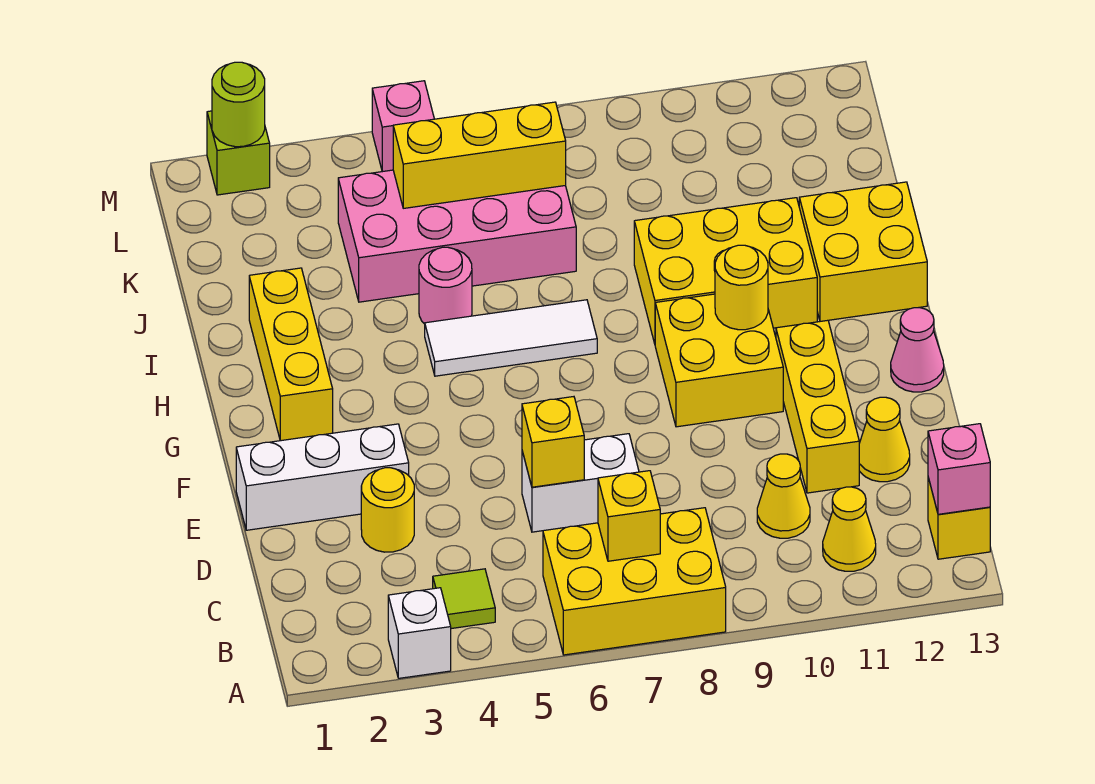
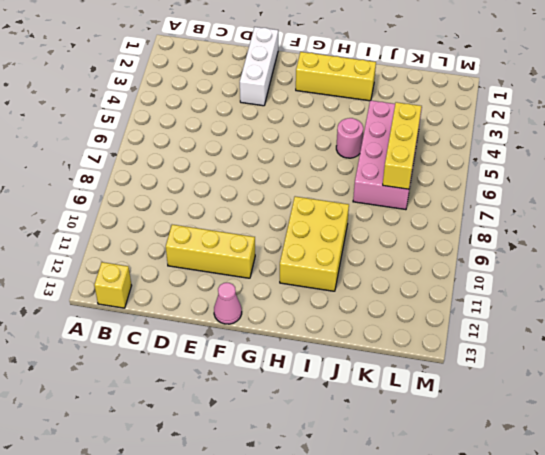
none -> white brick A3 level 1
none -> yellow brick A6:B8 level 1
none -> lime tile B4 level 1

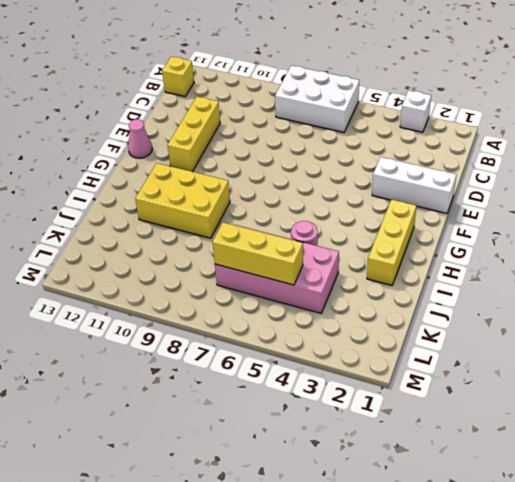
white brick A6:B8 level 1 -> yellow brick A6:B8 level 1
none -> lime tile B4 level 1
none -> yellow cone B11 level 1
none -> yellow cone C10 level 1

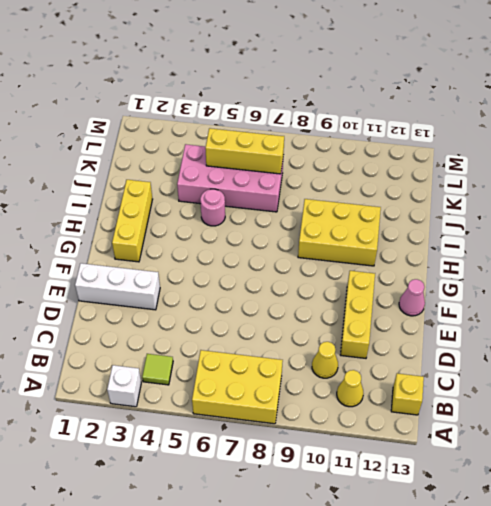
none -> yellow round brick D3 level 1
none -> white brick D6:D7 level 1
none -> yellow cone D12 level 1

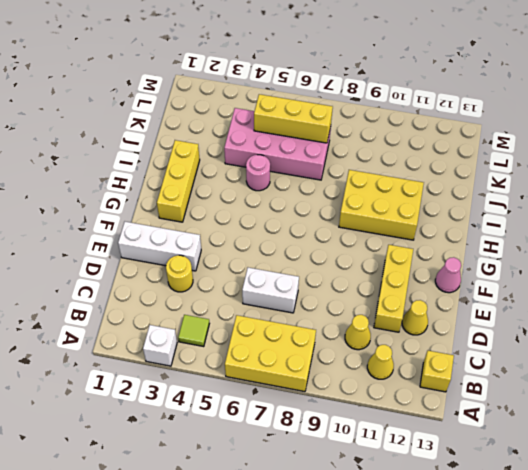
none -> yellow brick F9:G10 level 1
none -> white tile H5:H7 level 1
none -> yellow brick H12:I13 level 1

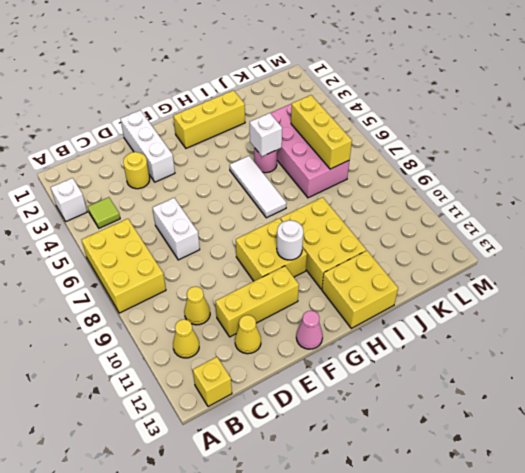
white round brick G10 level 2 -> yellow round brick G10 level 2
white brick I5 level 2 -> none
none -> lime brick M2 level 1
none -> pink brick M5 level 1
none -> yellow brick B7 level 2

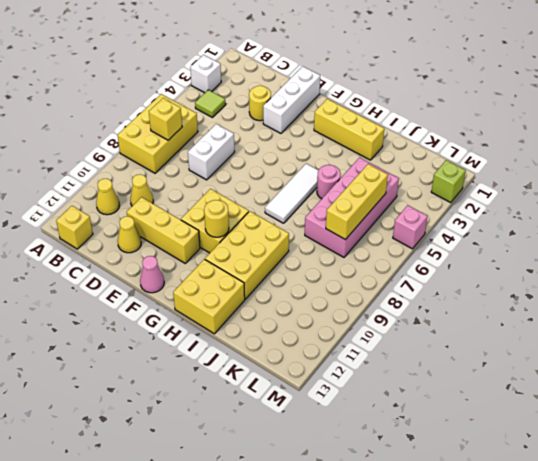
none -> pink brick B13 level 2
none -> yellow brick D6 level 2
none -> lime round brick M2 level 2

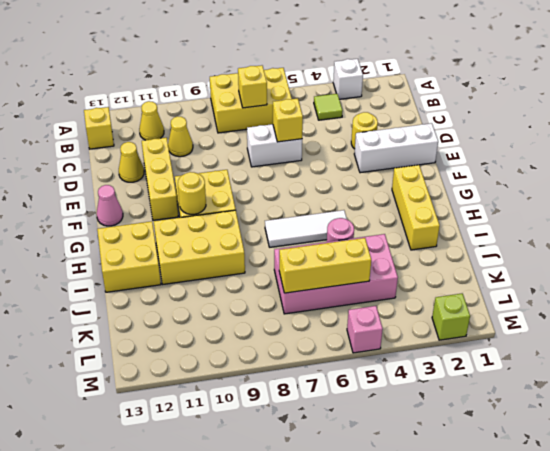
none -> pink brick B13 level 2
none -> lime round brick M2 level 2

